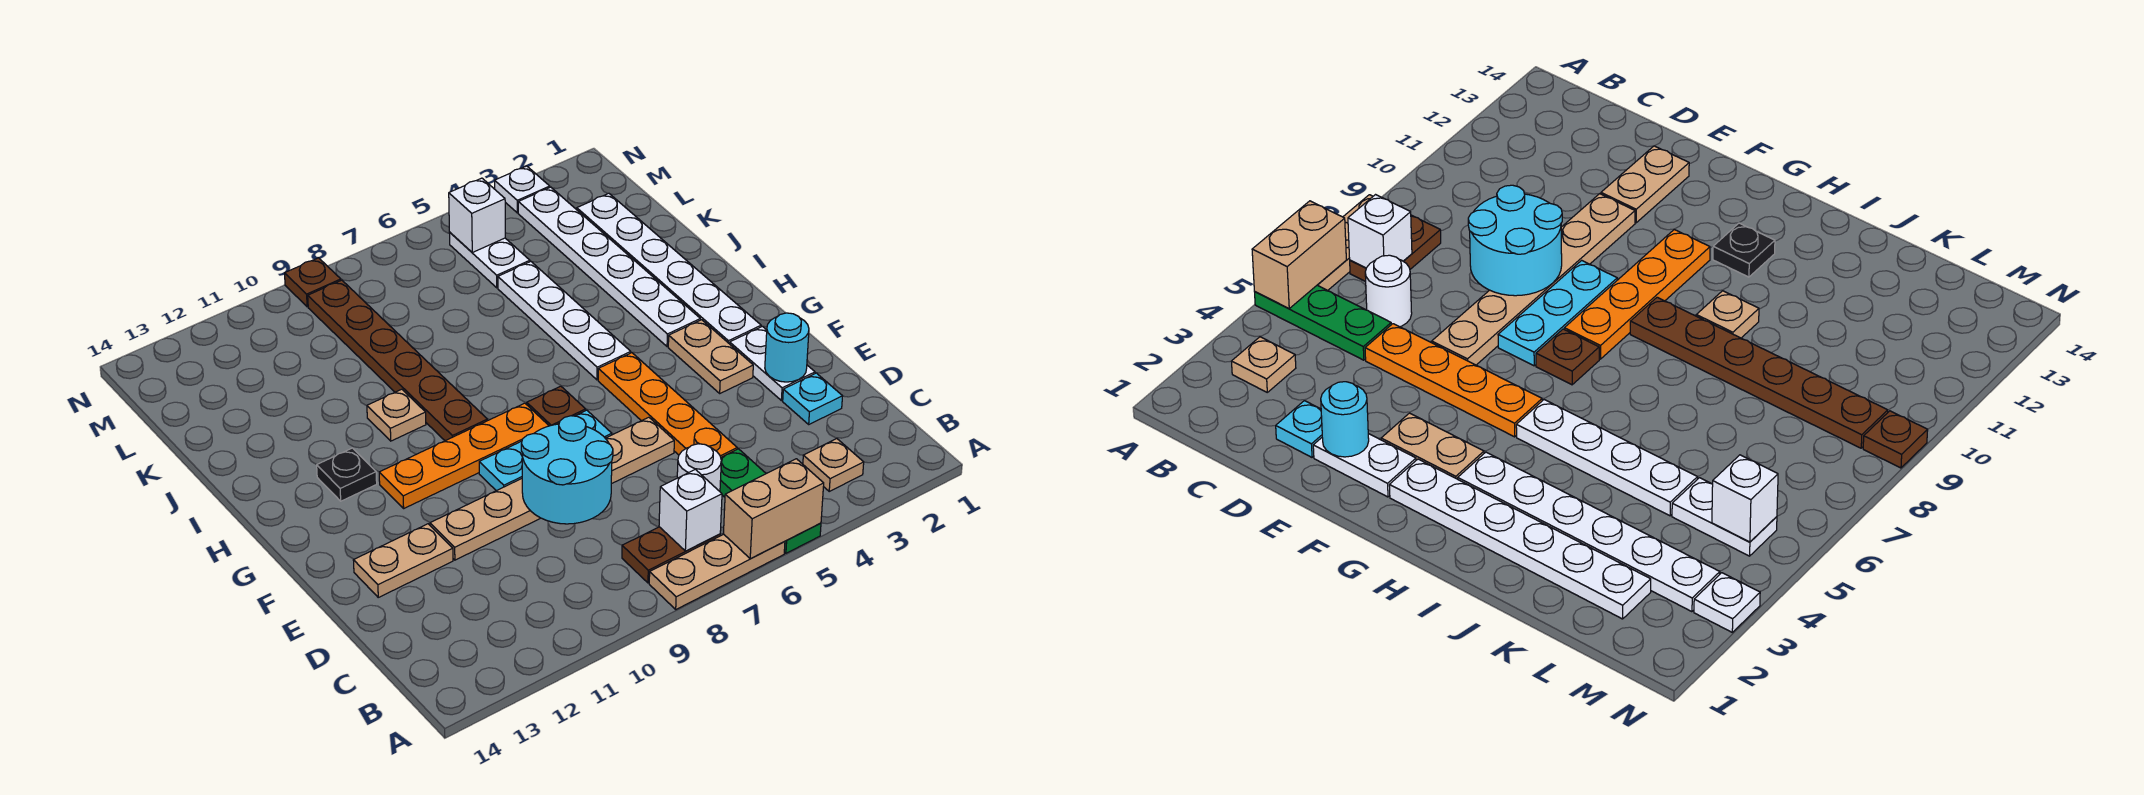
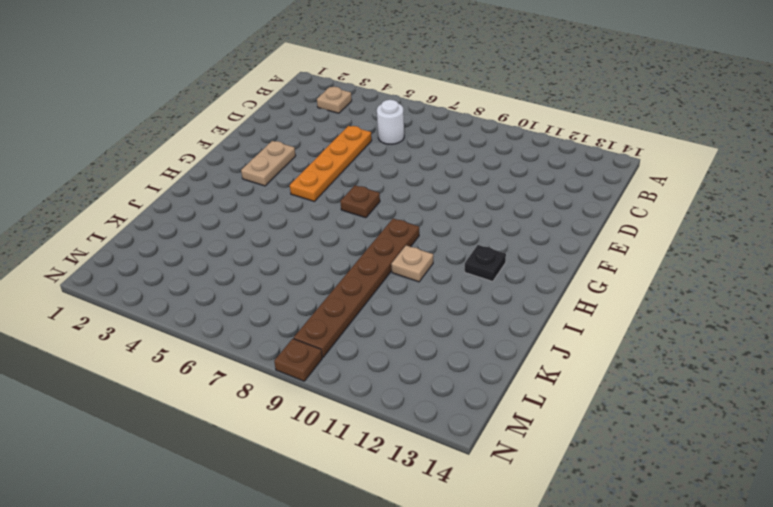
none -> green plate A5:C5 level 1
none -> tan plate A6:A8 level 1
none -> brown plate B7:B8 level 1

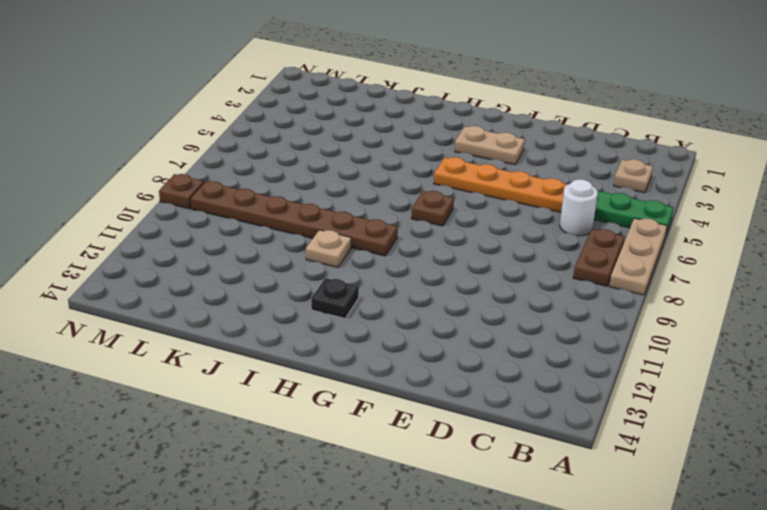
none -> cyan plate D2 level 1
none -> white plate E2:F2 level 1
none -> tan plate E6:E11 level 1

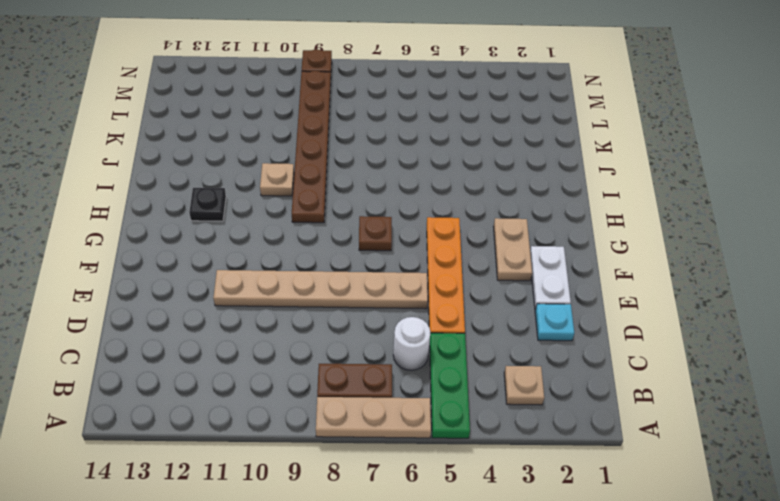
none -> tan plate E12:E13 level 1
none -> cyan plate F7:F9 level 1
none -> white plate G2:L2 level 1

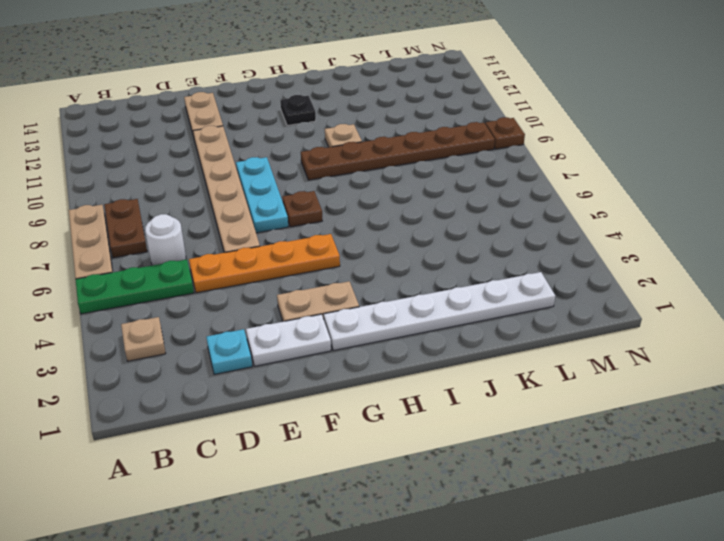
none -> orange plate G8:G11 level 1
none -> white plate H3:M3 level 1
none -> white plate H5:K5 level 1

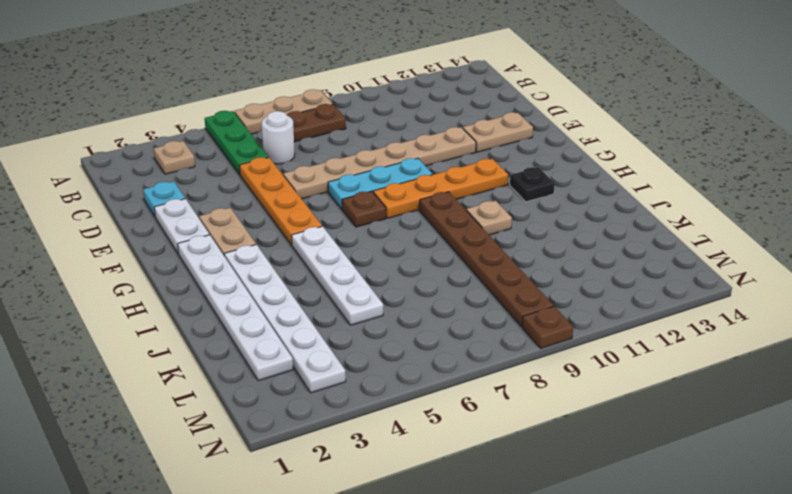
none -> white plate L5:M5 level 1
none -> white plate N3 level 1
none -> tan brick A5:A6 level 2

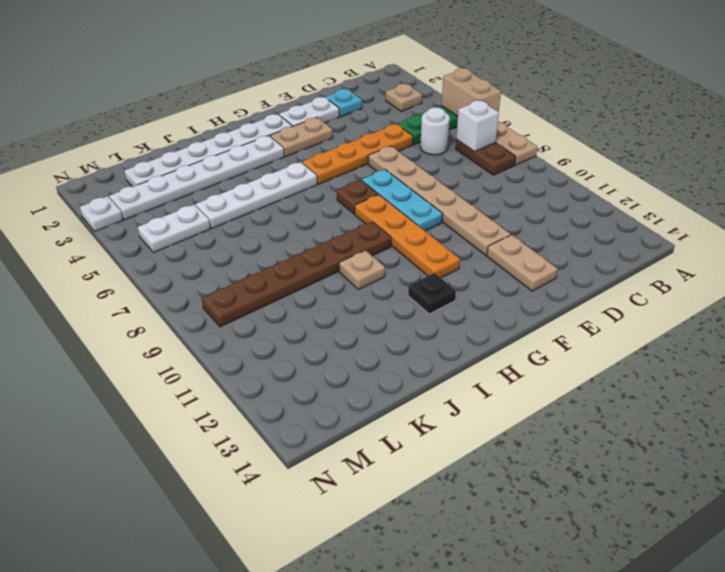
none -> brown plate N9 level 1
none -> cyan round brick D8:E9 level 2
none -> cyan round brick E2 level 2

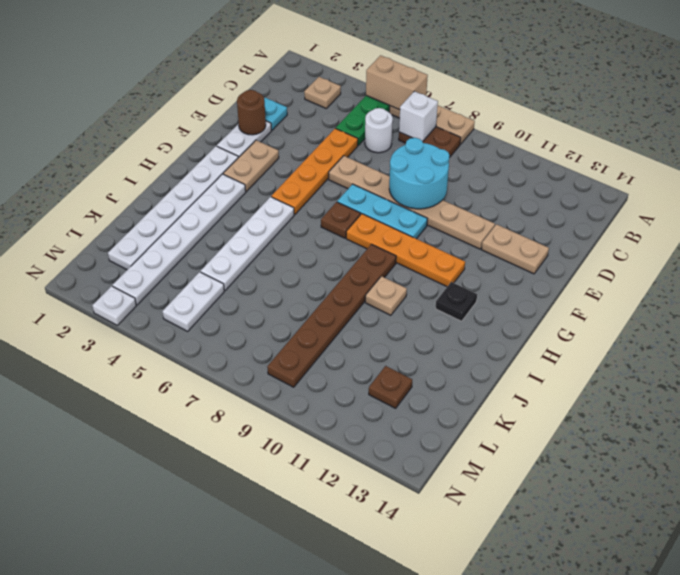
brown round brick E2 level 2 -> cyan round brick E2 level 2
brown plate L12 level 1 -> brown plate N9 level 1
none -> white brick M5 level 2

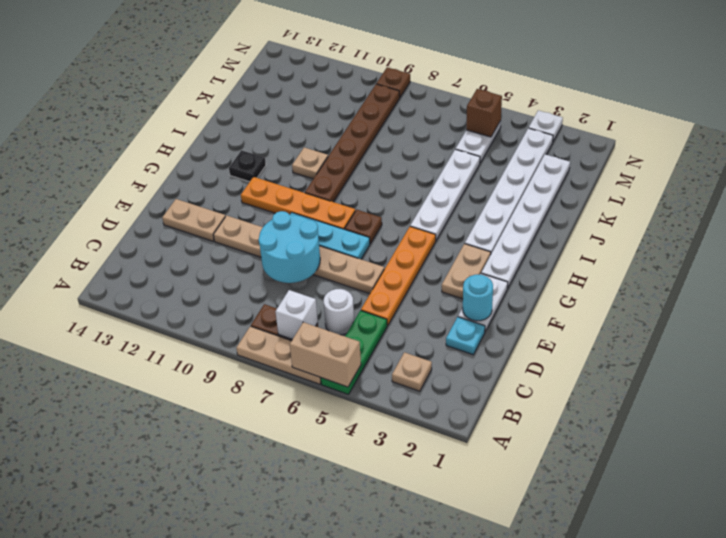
brown brick M5 level 2 -> white brick M5 level 2

